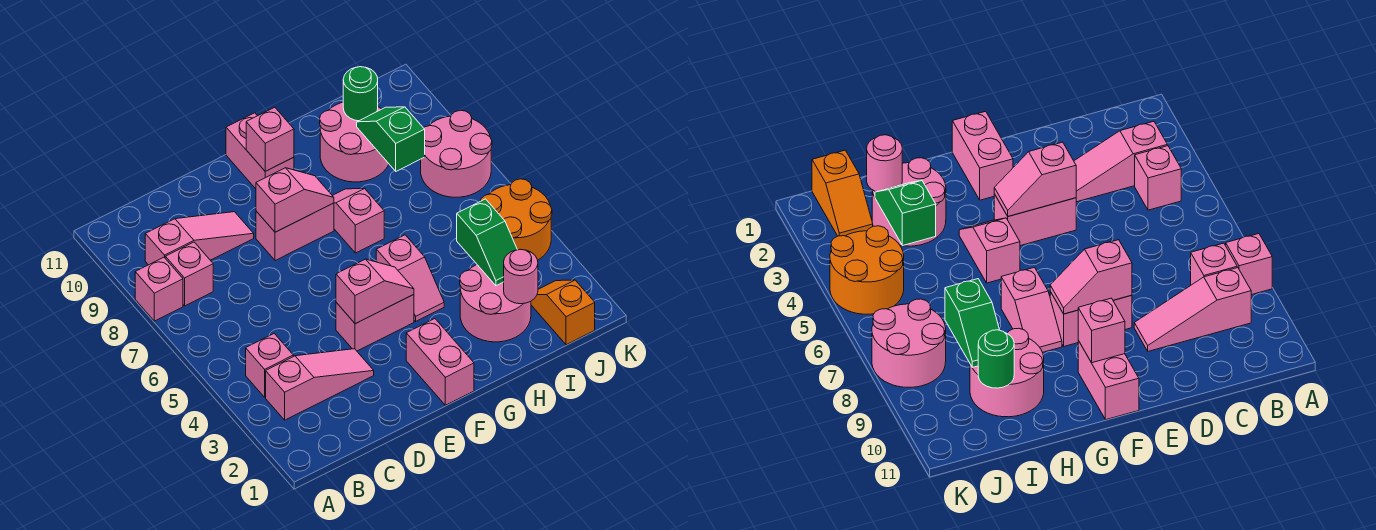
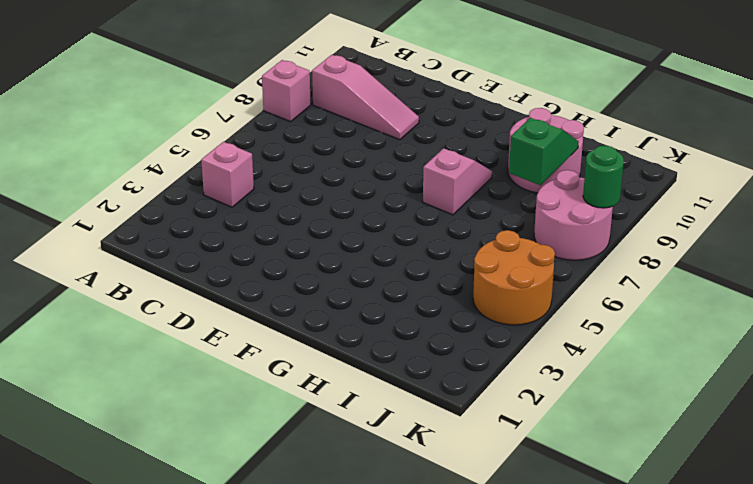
green round brick K8 level 2 -> green round brick I10 level 2
none -> pink slope B3:D3 level 1 top B
none -> pink brick B8 level 1
none -> pink brick E4:F4 level 1

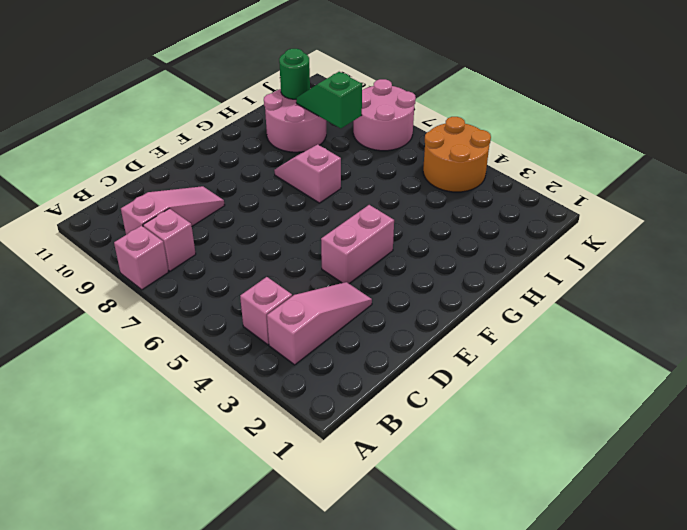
none -> pink brick E8:F8 level 1
none -> pink brick F1:F2 level 1
none -> pink brick F10:F11 level 1

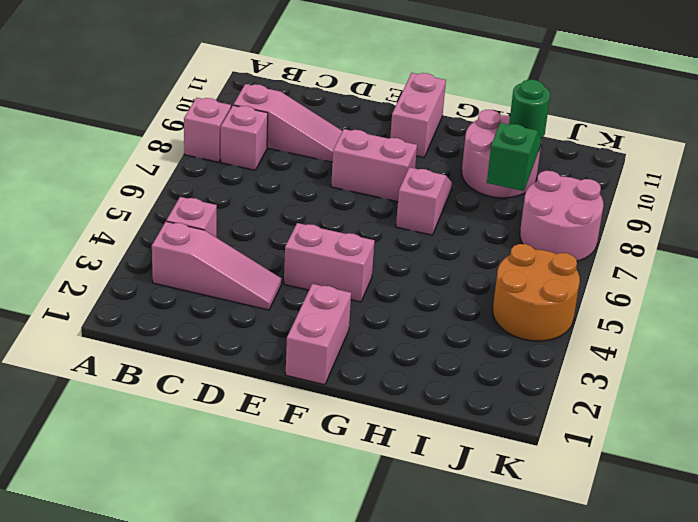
none -> pink slope G4:G5 level 1 top 5
none -> pink round brick H2:I3 level 1
none -> orange slope J1:J2 level 1 top 1

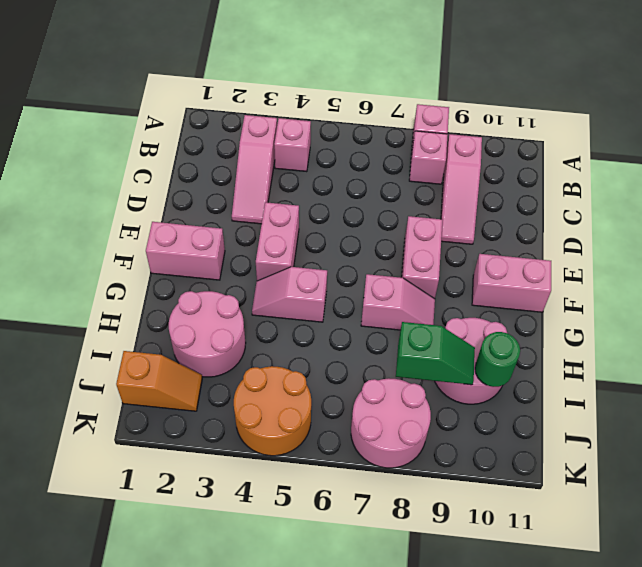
none -> pink slope E4:F4 level 2 top E
none -> pink slope E8:F8 level 2 top E
none -> pink brick F10 level 2

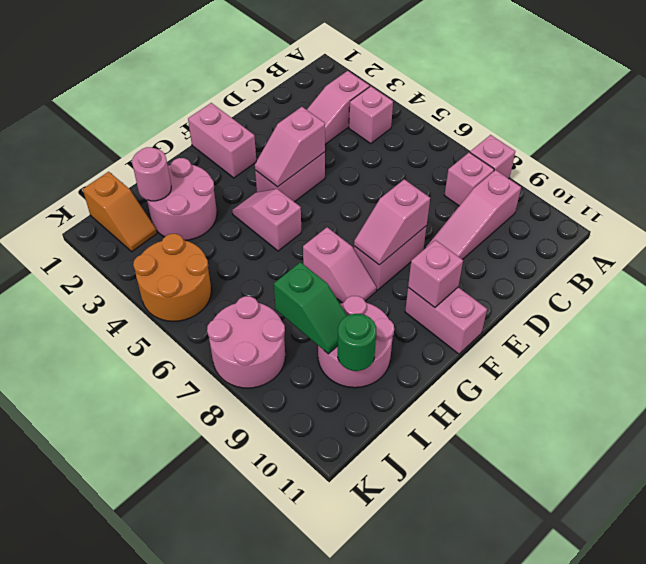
none -> green slope I3:I4 level 2 top 4

